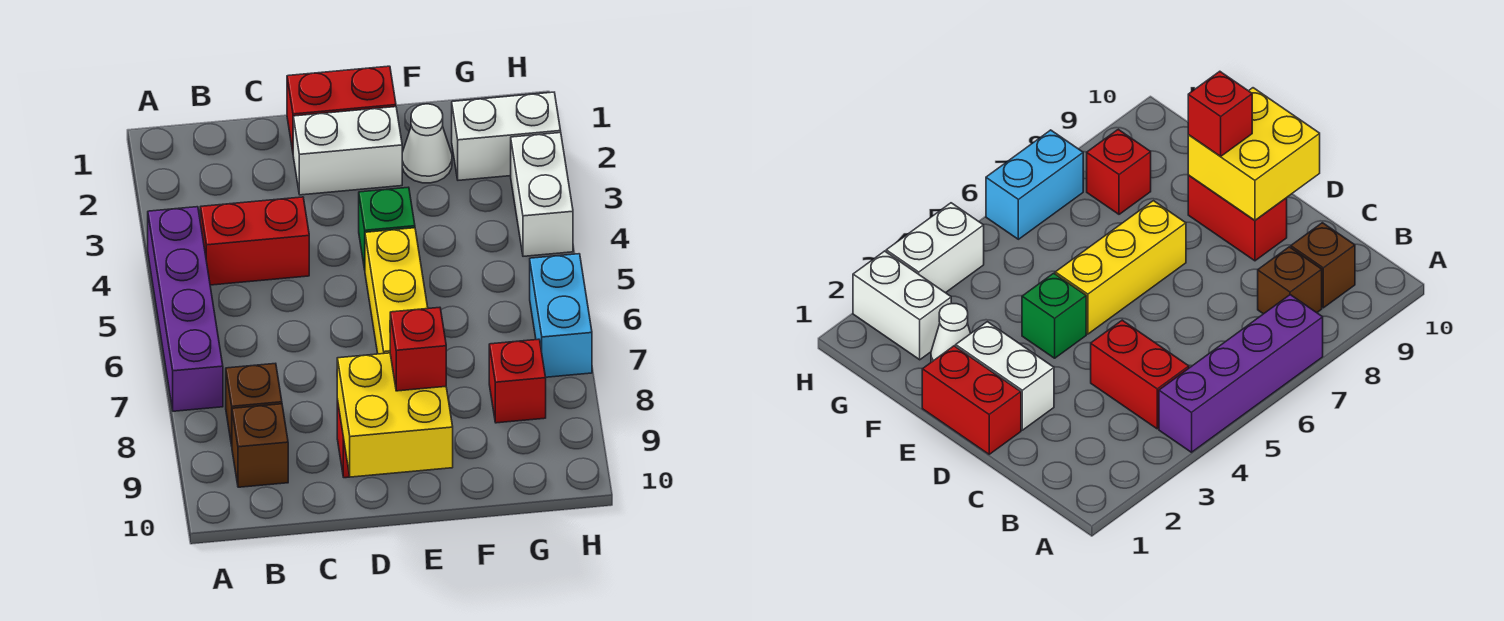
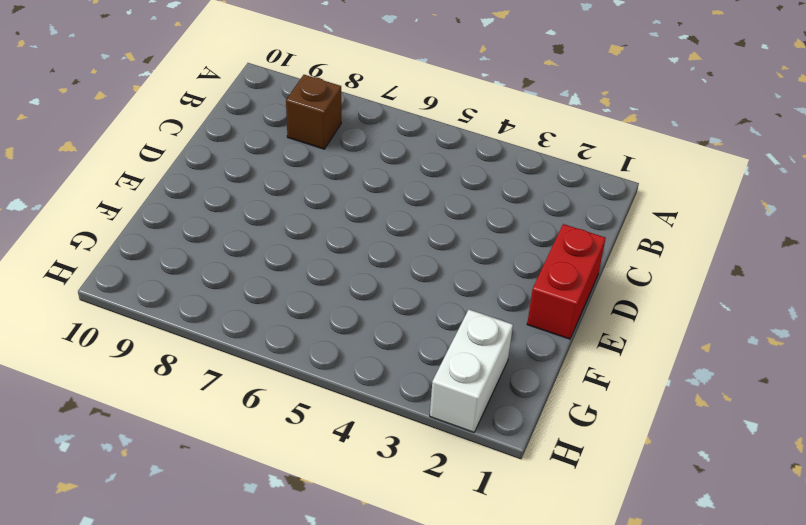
none -> purple brick A4:A7 level 1
none -> red brick B4:C4 level 1
none -> brown brick B9 level 1

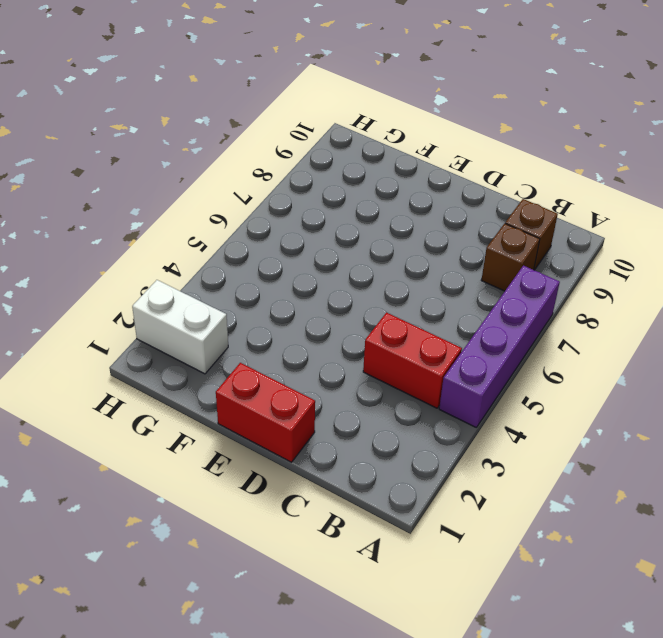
none -> white brick D2:E2 level 1
none -> red brick D9:E9 level 1
none -> green brick E4 level 1

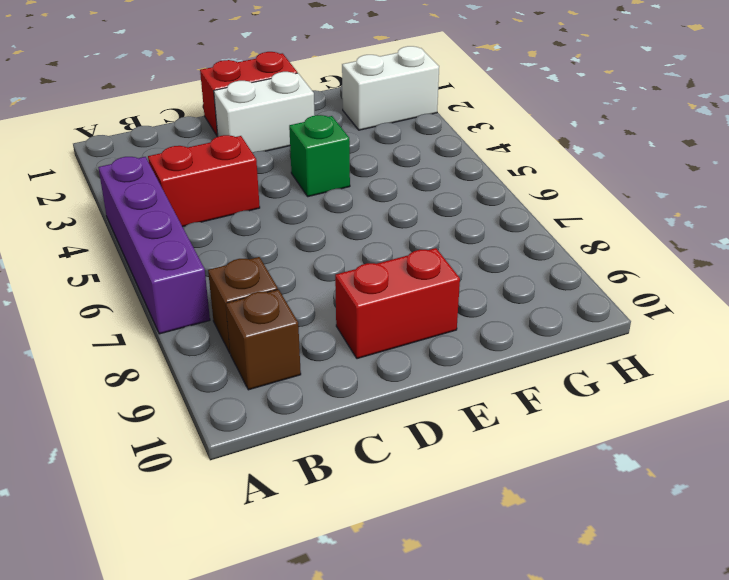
none -> yellow brick E5:E7 level 1
none -> white cone F2 level 1
none -> red brick G8 level 1

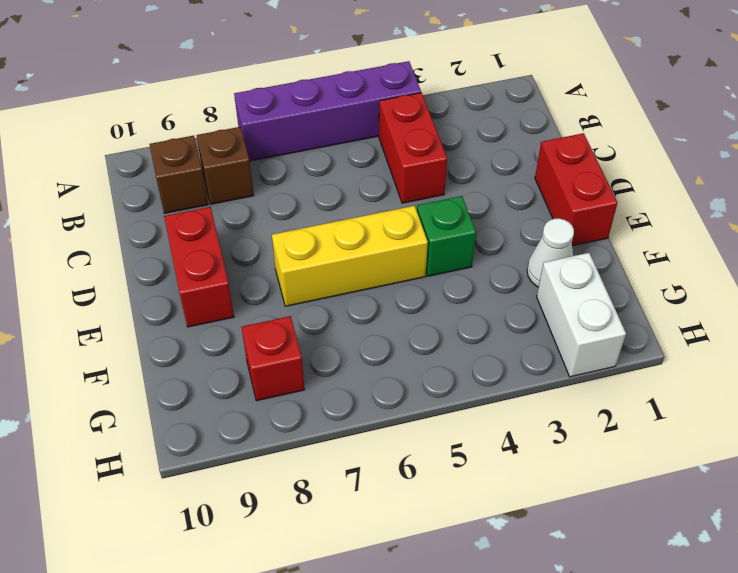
none -> white brick D2:E2 level 1
none -> white brick H3:H4 level 1
none -> cyan brick H6:H7 level 1

